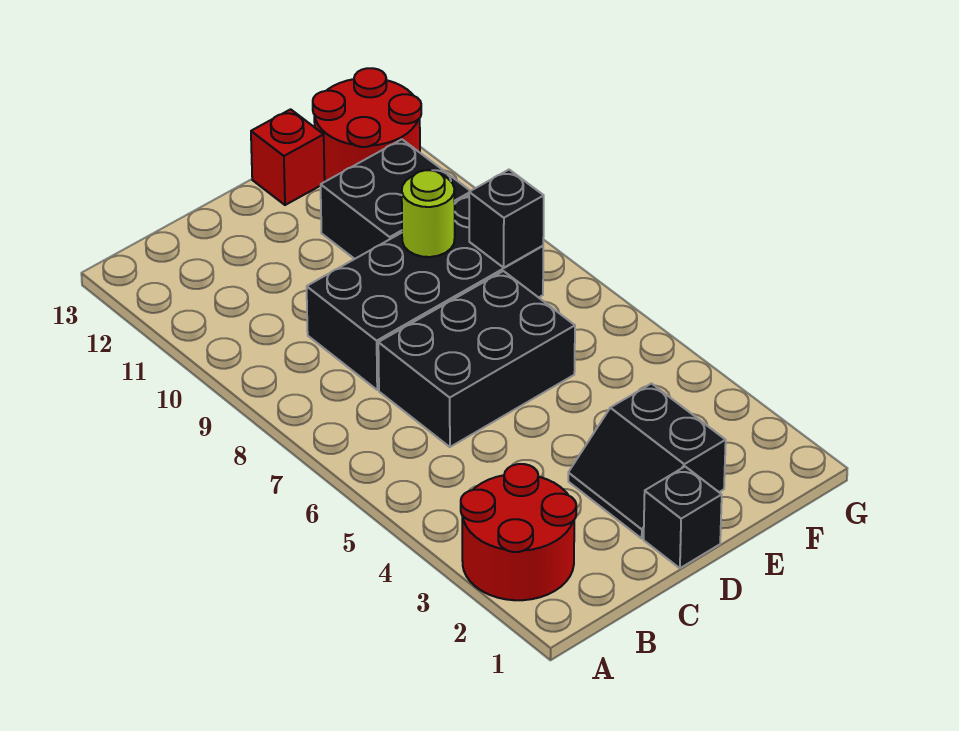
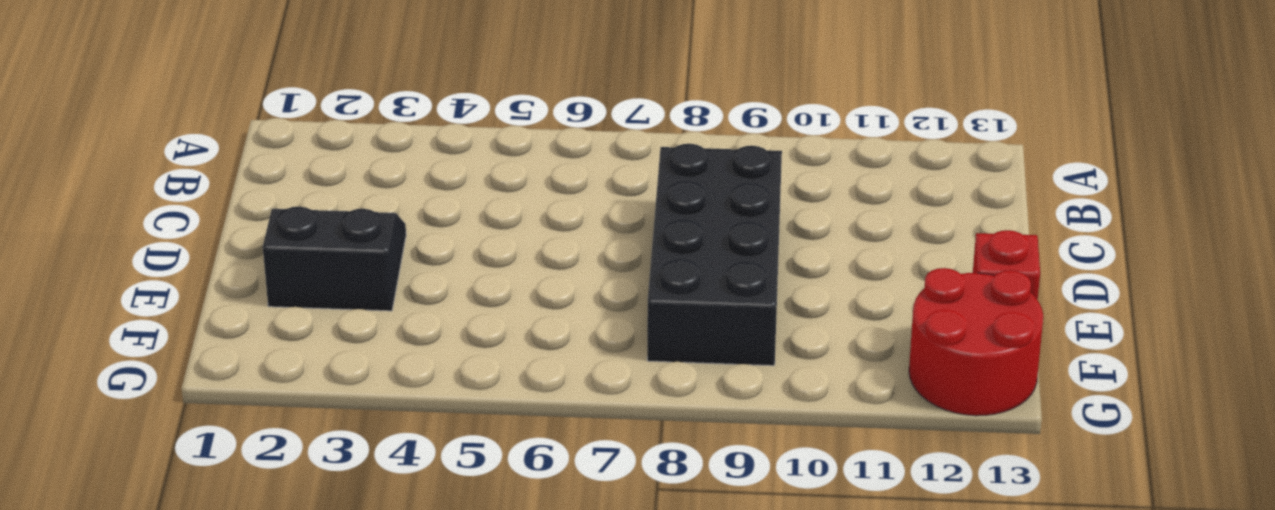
none -> red round brick A2:B3 level 1
none -> black brick C6:E7 level 1

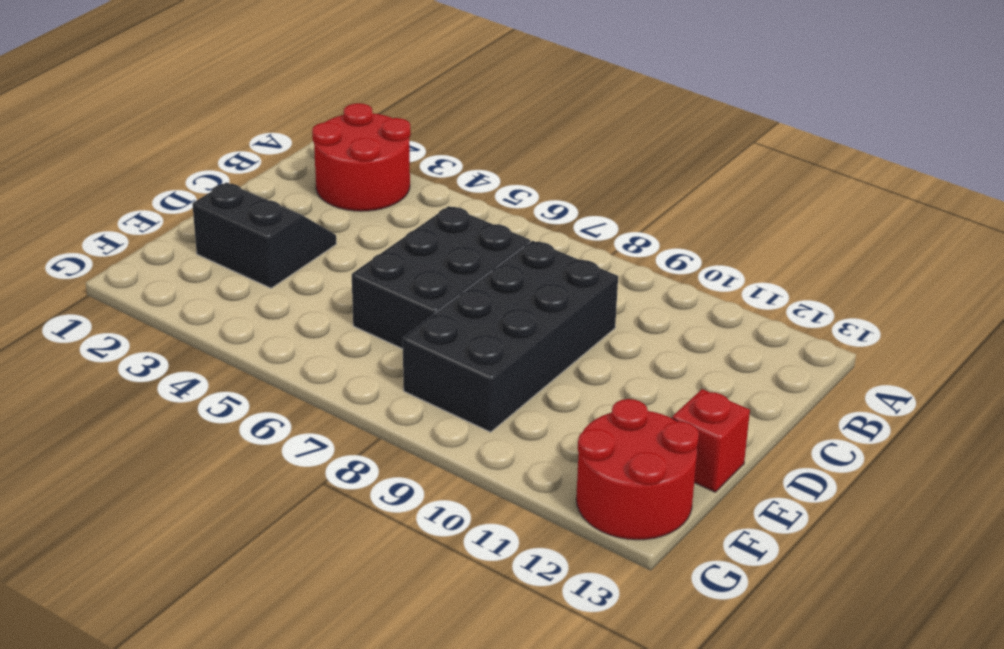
none -> black brick D1 level 1
none -> black brick E10:F11 level 1

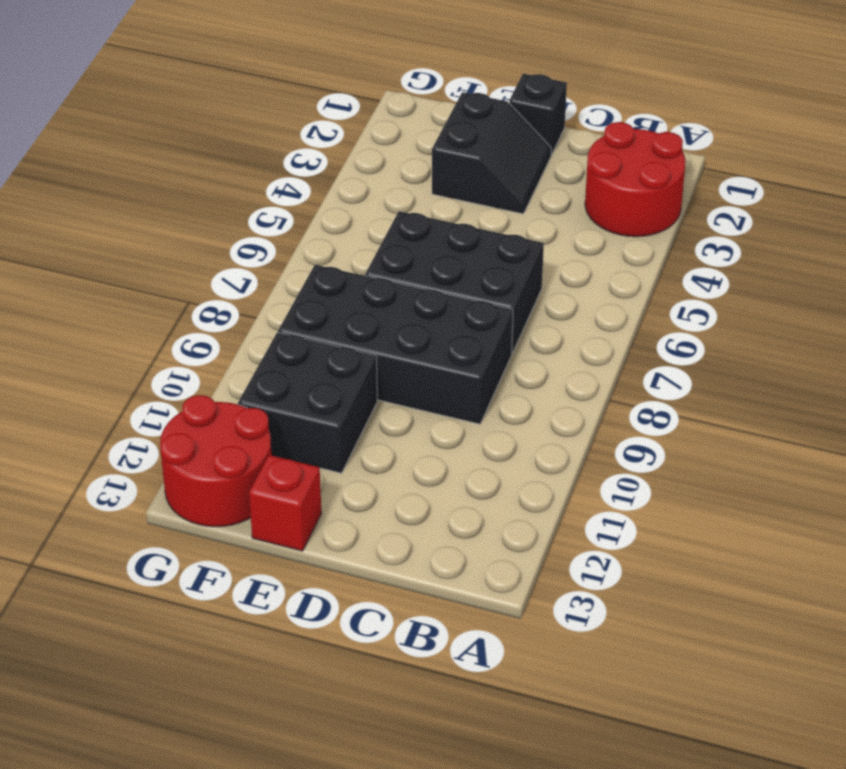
none -> lime round brick E9 level 2
none -> black brick F8 level 2

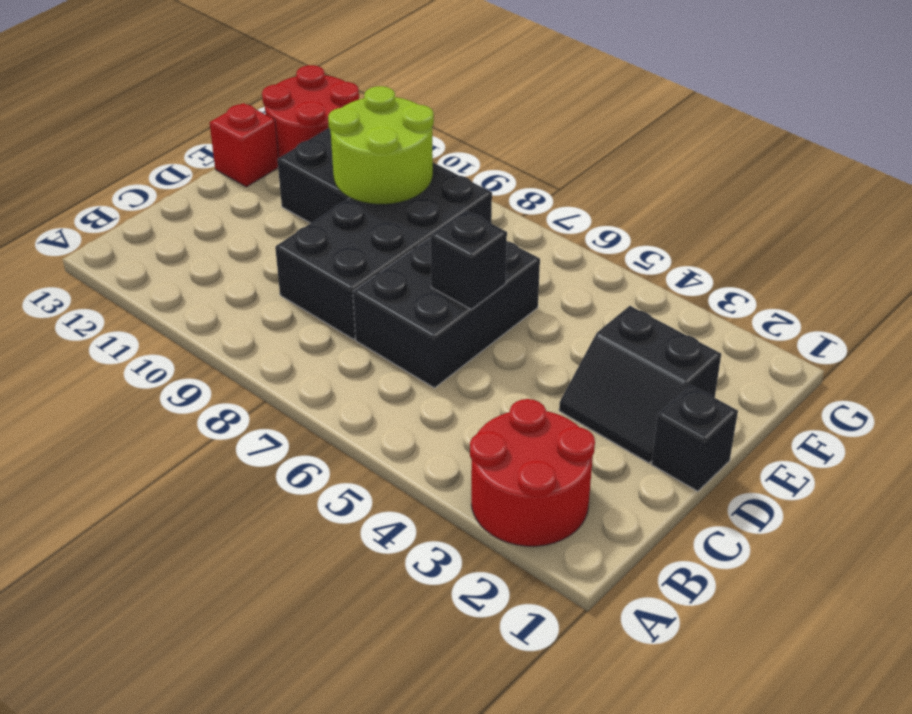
black brick D6 level 2 -> black brick F8 level 2
lime round brick E9:F10 level 2 -> lime round brick E9 level 2

